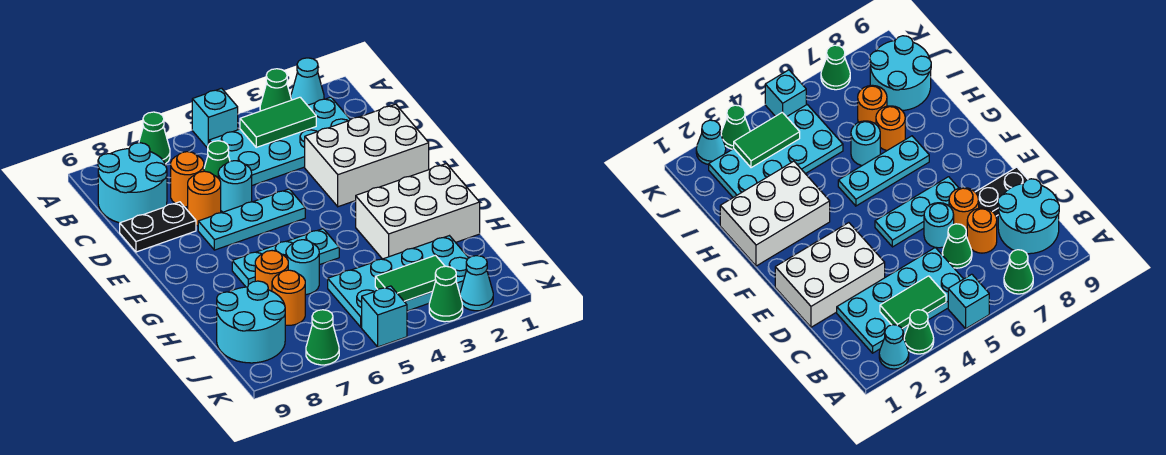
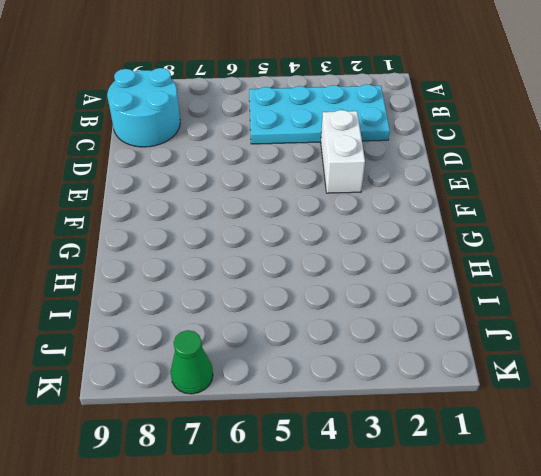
white brick D3:E3 level 1 -> white brick D1:E3 level 1
none -> cyan cone A2 level 1
none -> green cone A3 level 1
none -> cyan brick A5 level 1

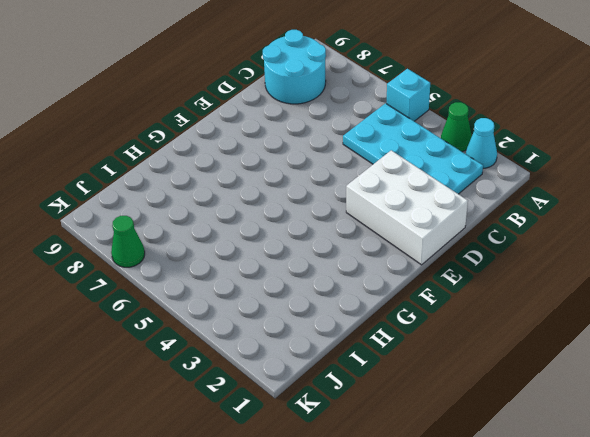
none -> green cone A7 level 1
none -> green cone C6 level 1
none -> orange round brick C7 level 1

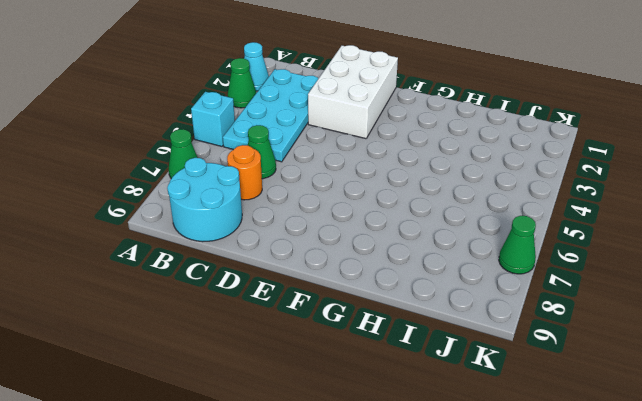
none -> cyan round brick D6 level 1
none -> orange round brick D7 level 1
none -> black plate D8:D9 level 1

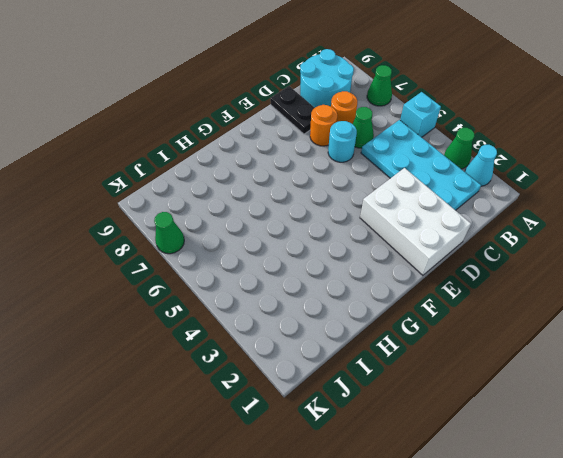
none -> cyan plate E5:E7 level 1
none -> white brick G1:H3 level 1
none -> cyan plate G5:G7 level 1

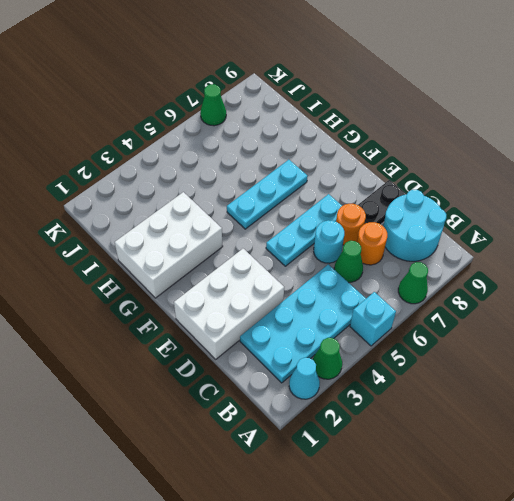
none -> cyan round brick H6 level 1
none -> orange round brick H7 level 1
none -> cyan plate I2:J5 level 1

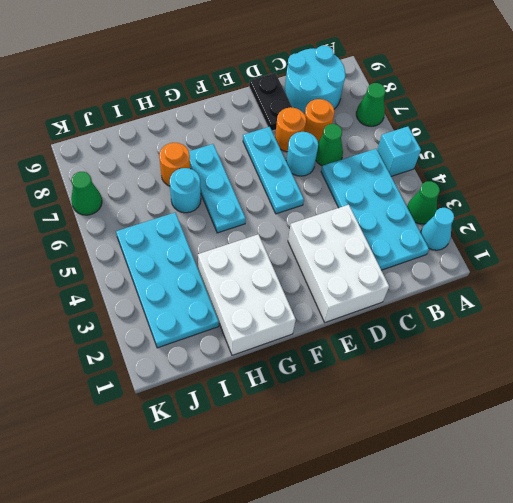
none -> orange round brick I7 level 1
none -> cyan round brick I8:J9 level 1
none -> cyan cone K2 level 1

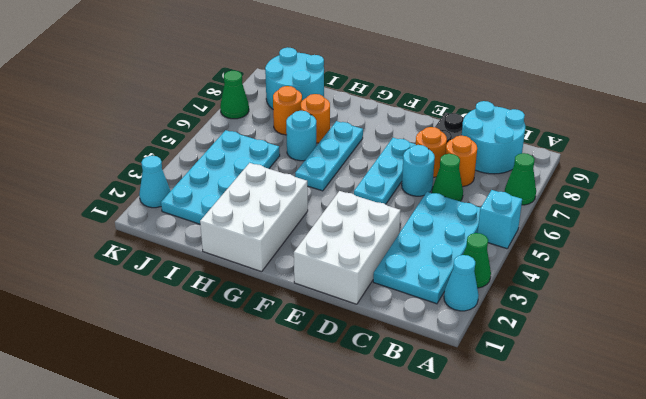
none -> green cone K3 level 1
none -> cyan brick K5 level 1
none -> green tile B3:B4 level 2

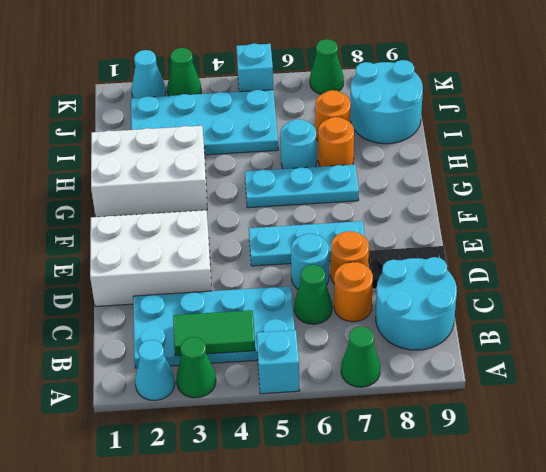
none -> green tile J3:J4 level 2

